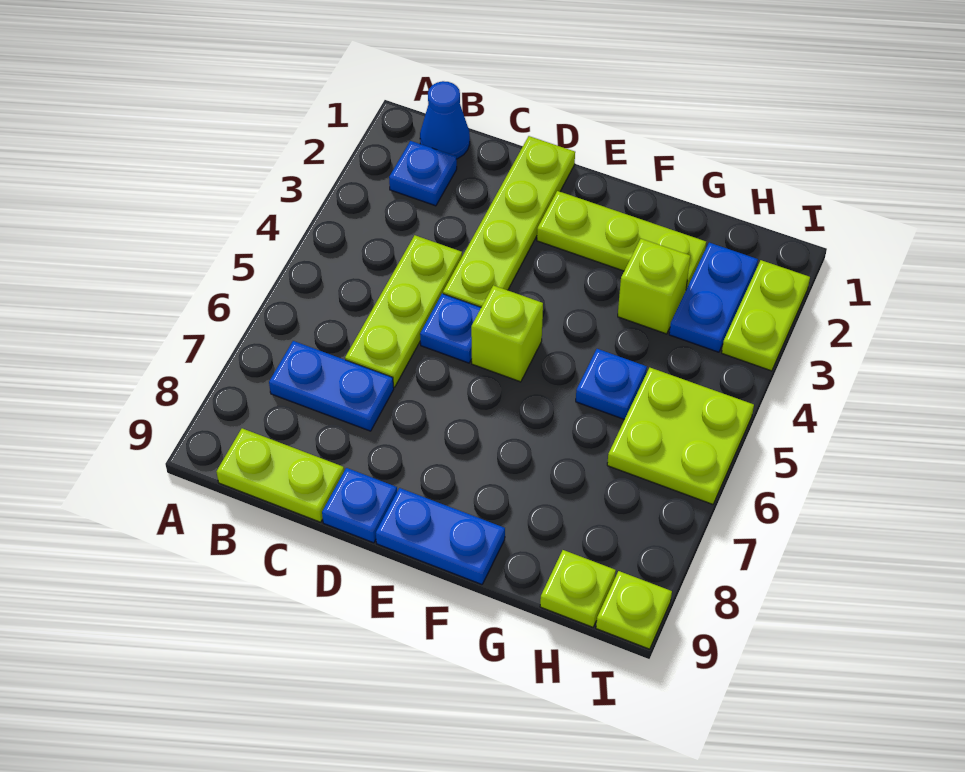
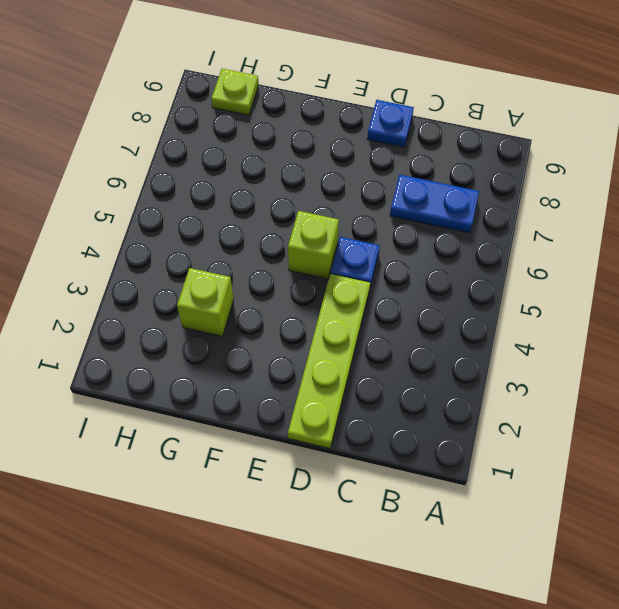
none -> blue cone B1 level 1
none -> blue plate B2 level 1
none -> lime plate B9:C9 level 1

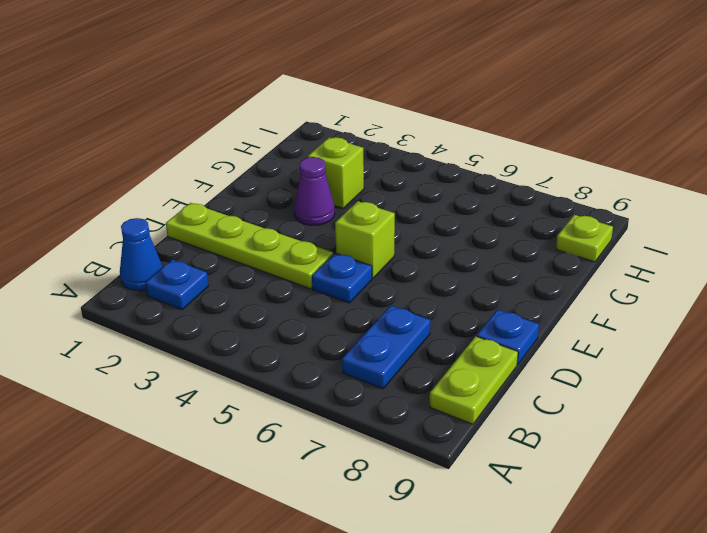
purple cone F3 level 1 -> none
none -> lime plate C4:C6 level 1
none -> lime plate E2:G2 level 1
none -> blue plate E9:F9 level 1

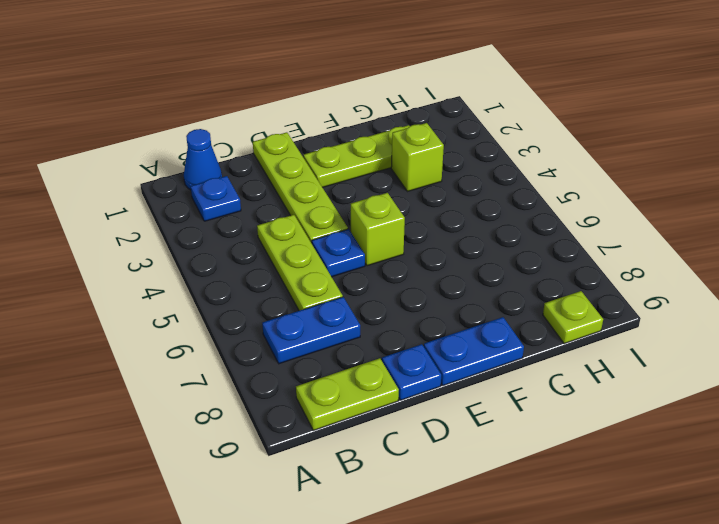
none -> blue plate G5 level 1
none -> blue plate H2:H3 level 1
none -> lime plate H5:I6 level 1

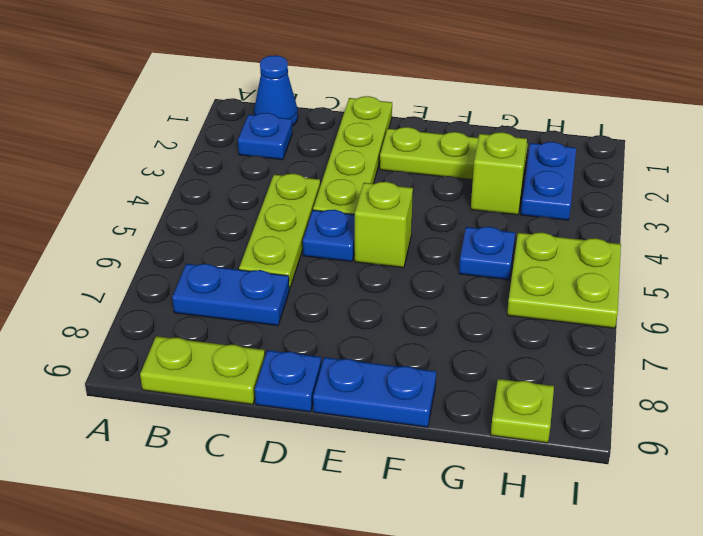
none -> lime plate I2:I3 level 1
none -> lime plate I9 level 1

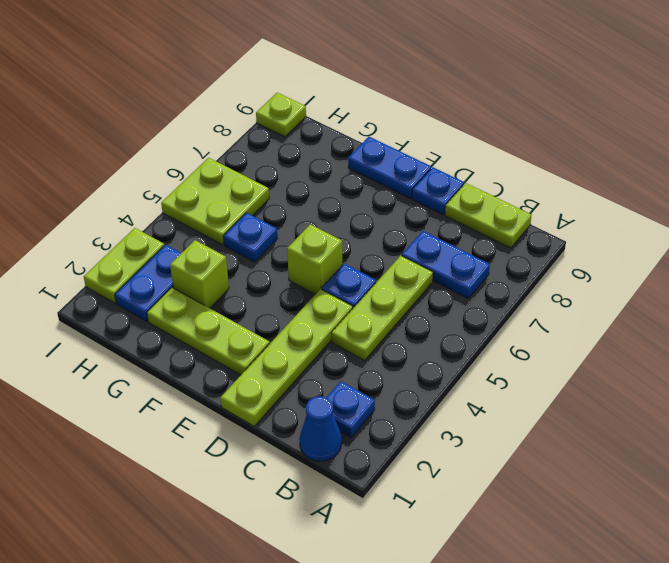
none -> lime plate H9 level 1

